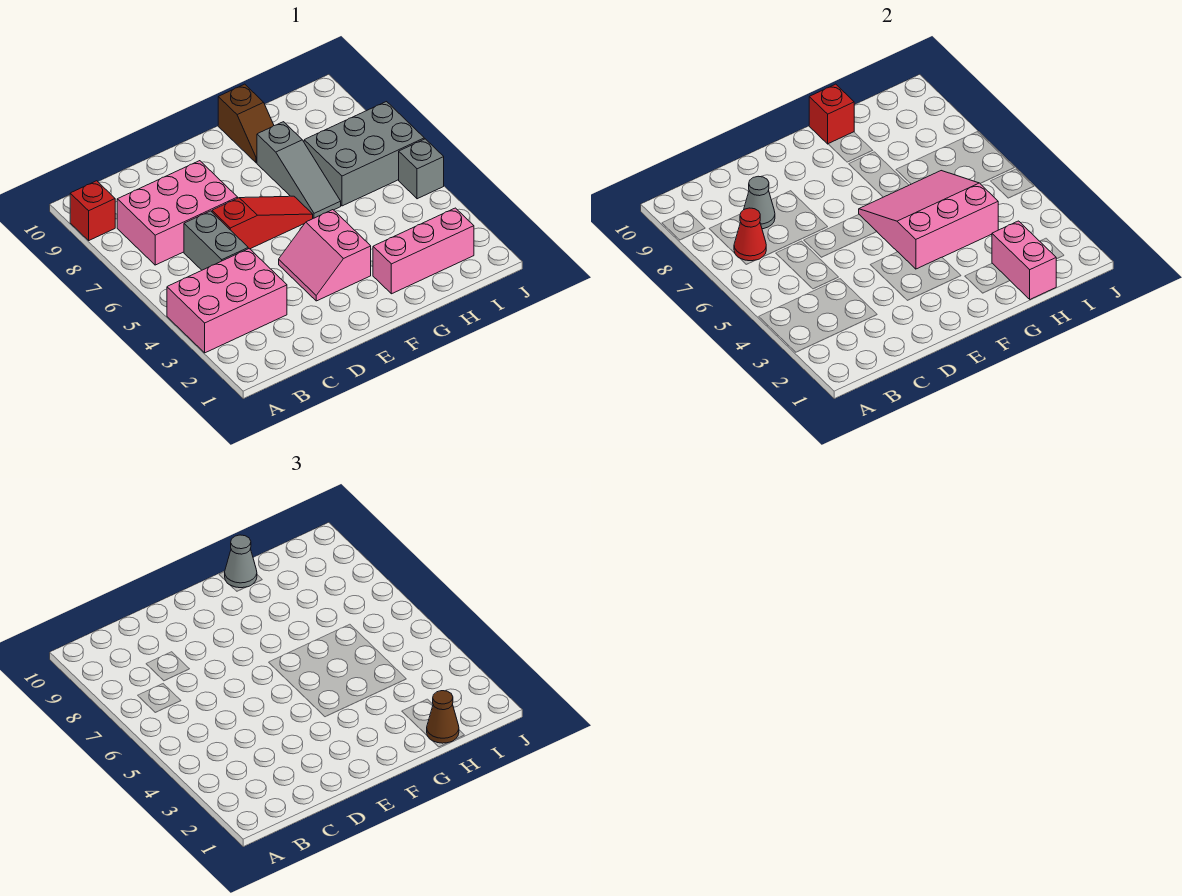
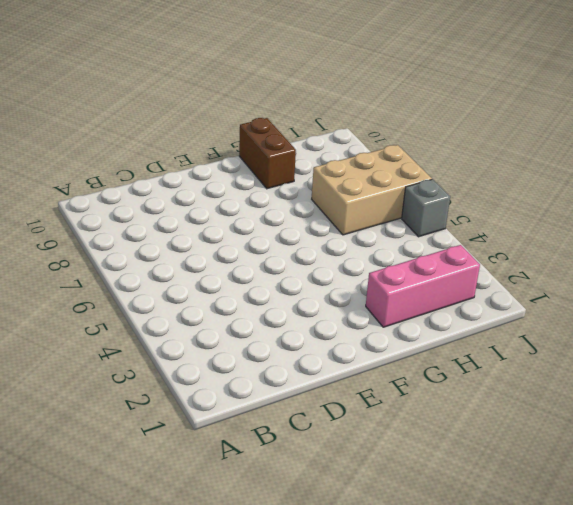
brown brick G9:G10 level 1 -> brown slope G9:G10 level 1 top 10
tan brick H6:J7 level 1 -> grey brick H6:J7 level 1
none -> pink brick A3:C4 level 1
none -> red brick A9 level 1
none -> pink brick B7:D8 level 1

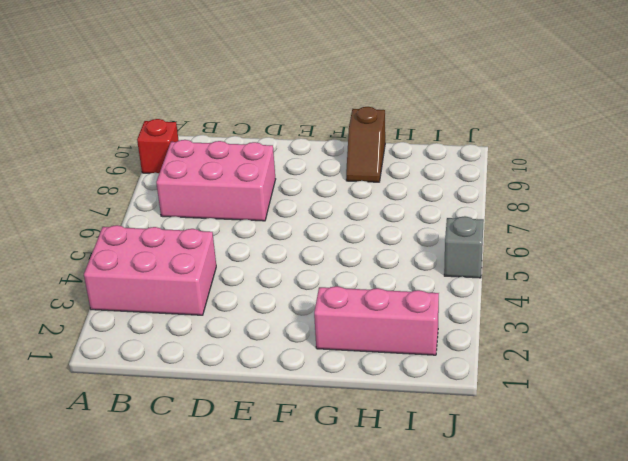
none -> grey brick C5:C6 level 1
none -> red slope D6:F6 level 1 top D
none -> pink slope E3:F4 level 1 top F

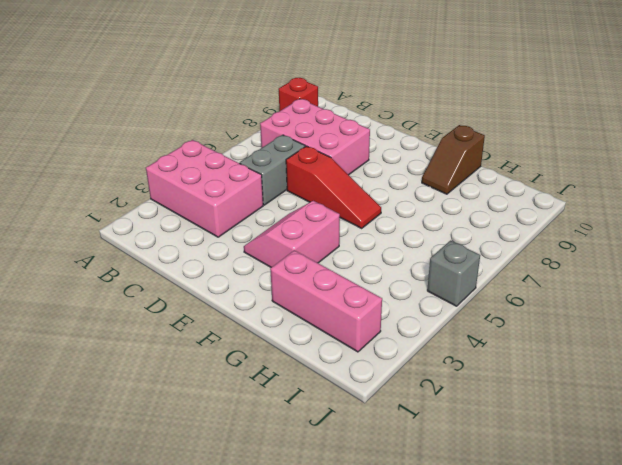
none -> grey slope G6:G8 level 1 top 8
none -> grey brick H6:J7 level 1
none -> red cone B7 level 2

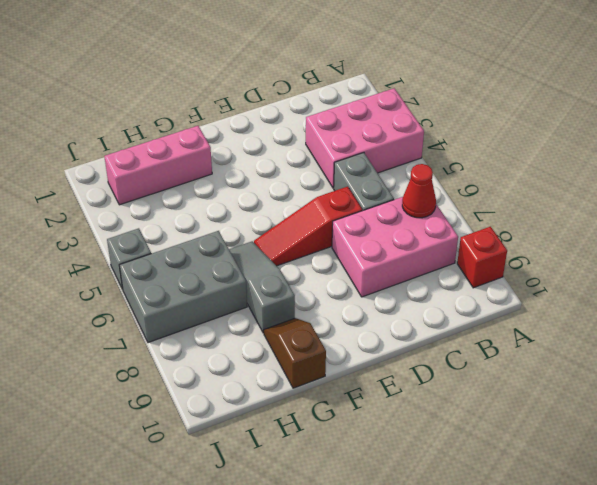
none -> pink slope E3:F4 level 1 top F
none -> grey cone C8 level 2
none -> pink slope F4:H6 level 2 top 4

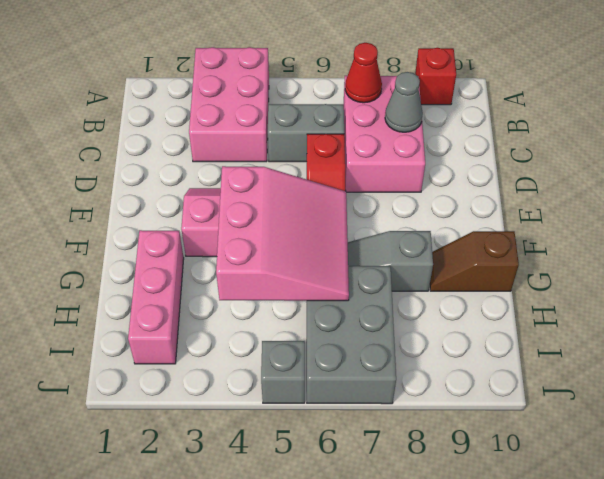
none -> red brick G10 level 2
none -> pink brick H1:H2 level 2
none -> grey cone G10 level 3

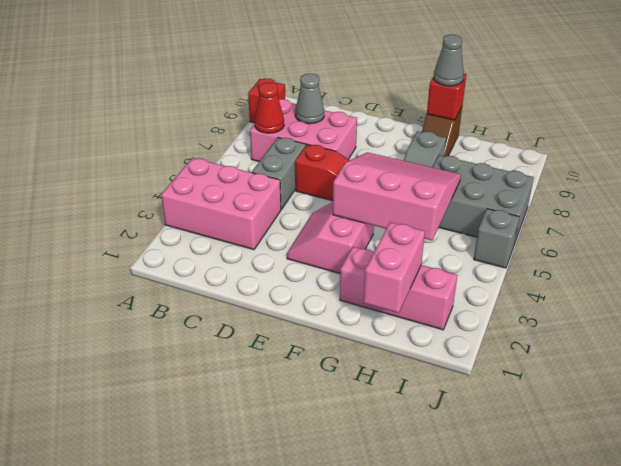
none -> brown cone H1 level 3

